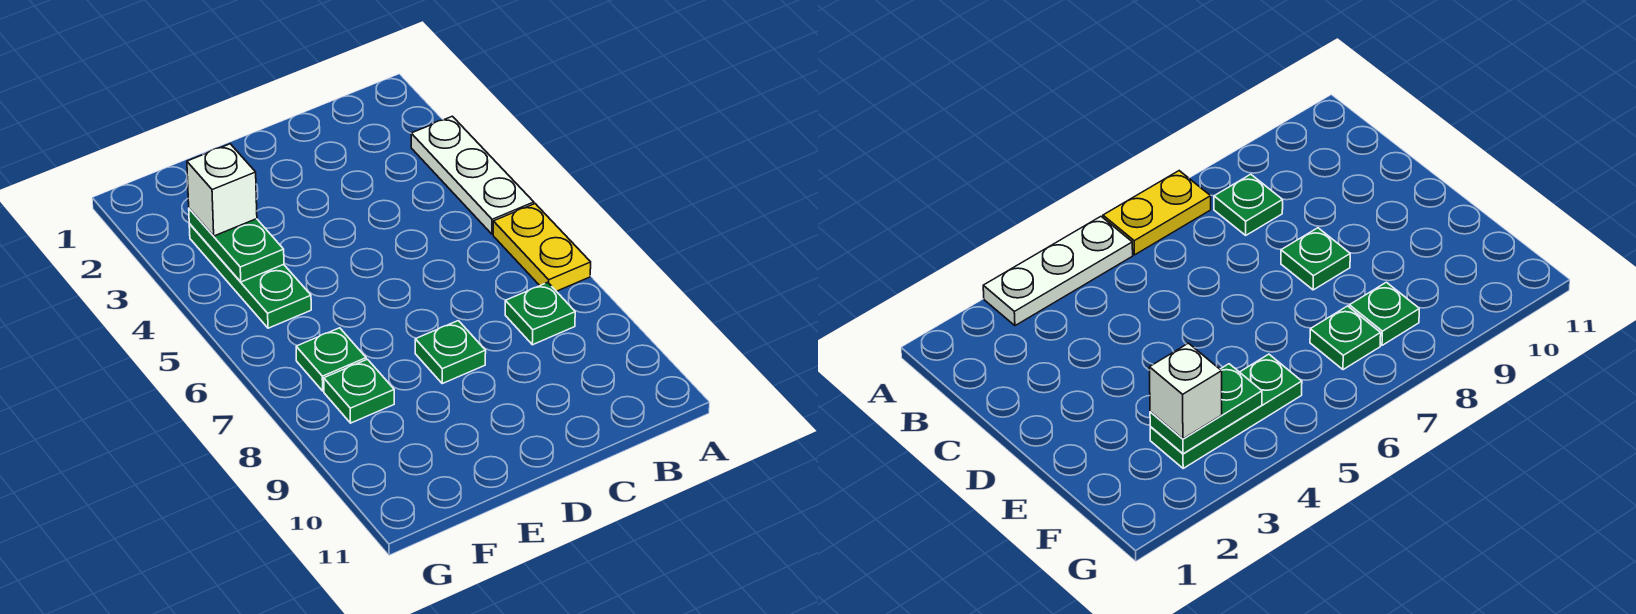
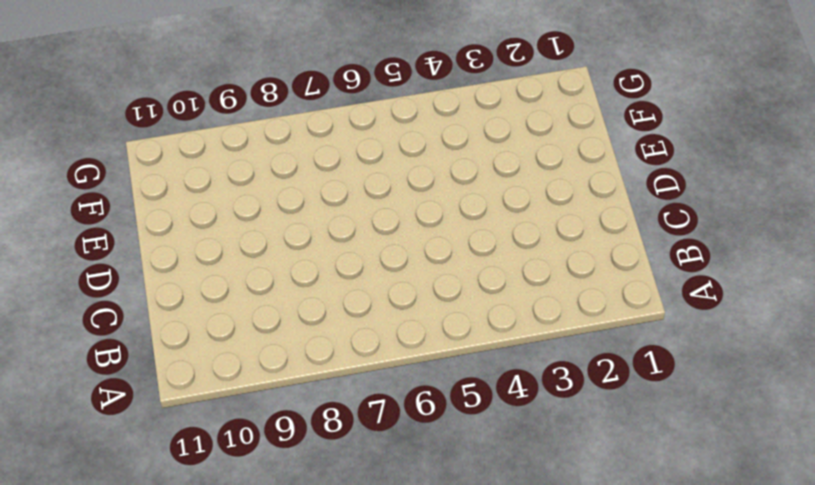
none -> white plate A3:A5 level 1
none -> yellow plate A6:A7 level 1

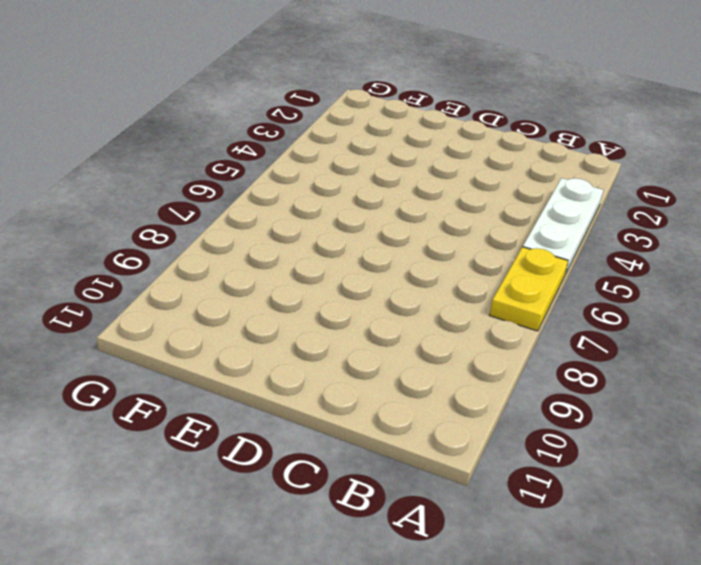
none -> green plate B8 level 1
none -> green plate D8 level 1

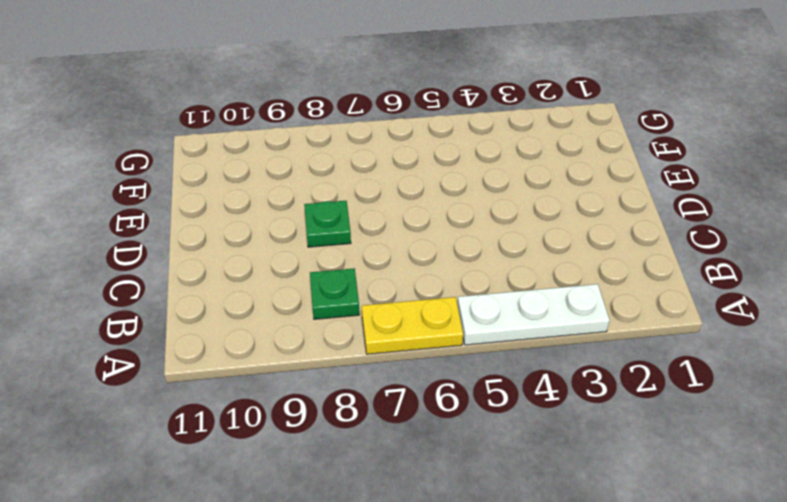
none -> green plate F3:F5 level 1
none -> green plate F7 level 1

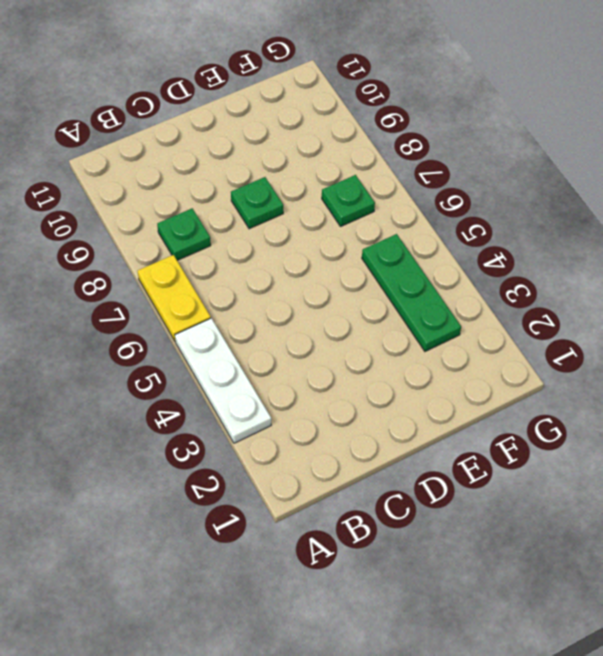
none -> green plate F8 level 1
none -> green plate F3:F4 level 2

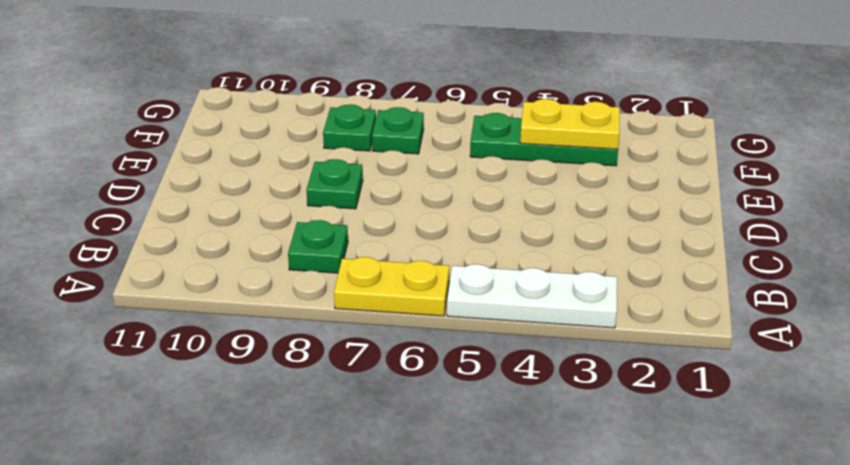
yellow plate F3:F4 level 2 -> green plate F3:F4 level 2
none -> white brick F3 level 3

